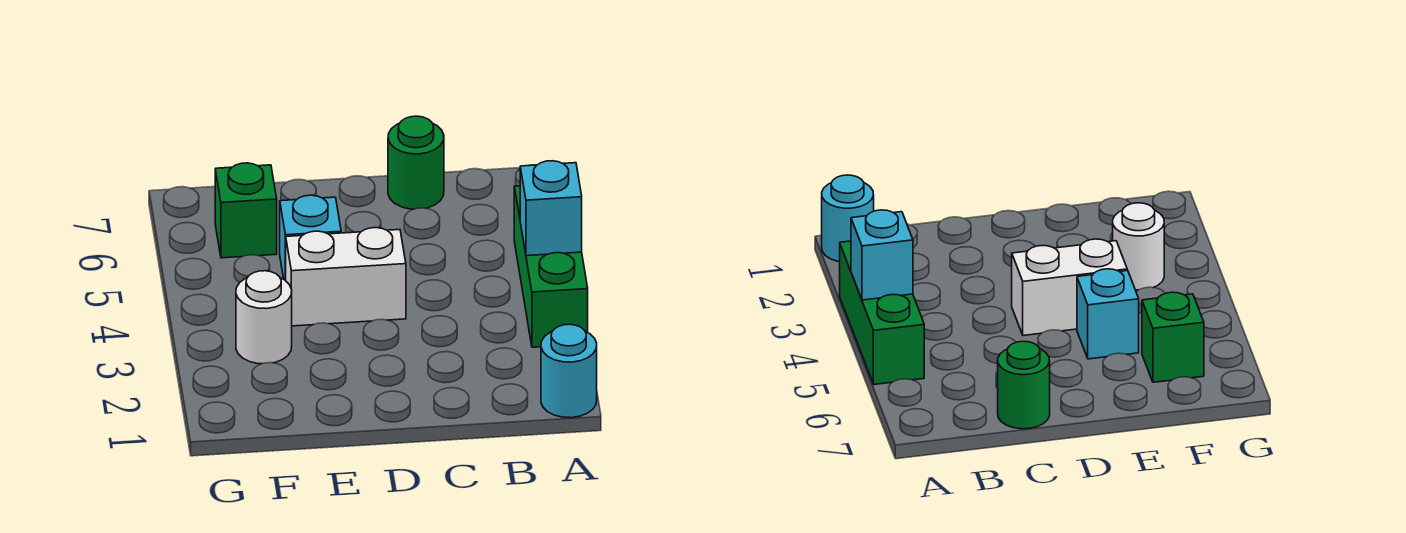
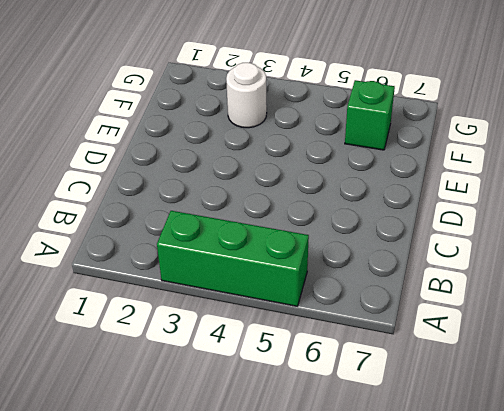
none -> cyan round brick A1 level 1
none -> green round brick C7 level 1

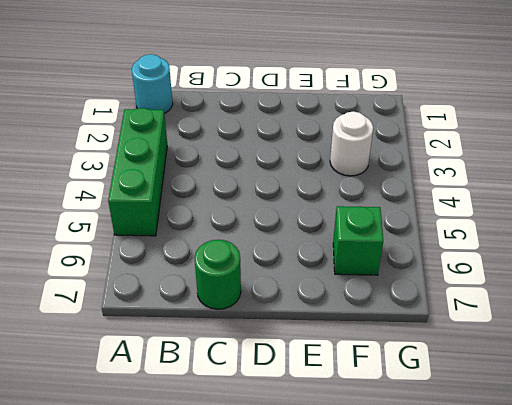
none -> white brick D4:E4 level 1
none -> cyan brick E5 level 1

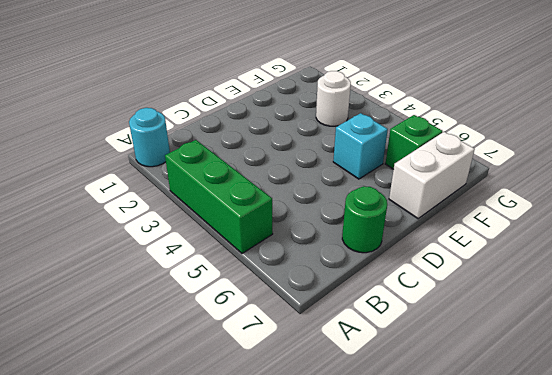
white brick E7:F7 level 1 -> white brick D4:E4 level 1
none -> cyan brick A4 level 2

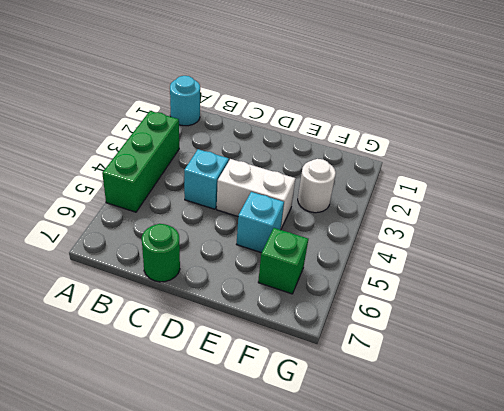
cyan brick C4 level 1 -> cyan brick A4 level 2

